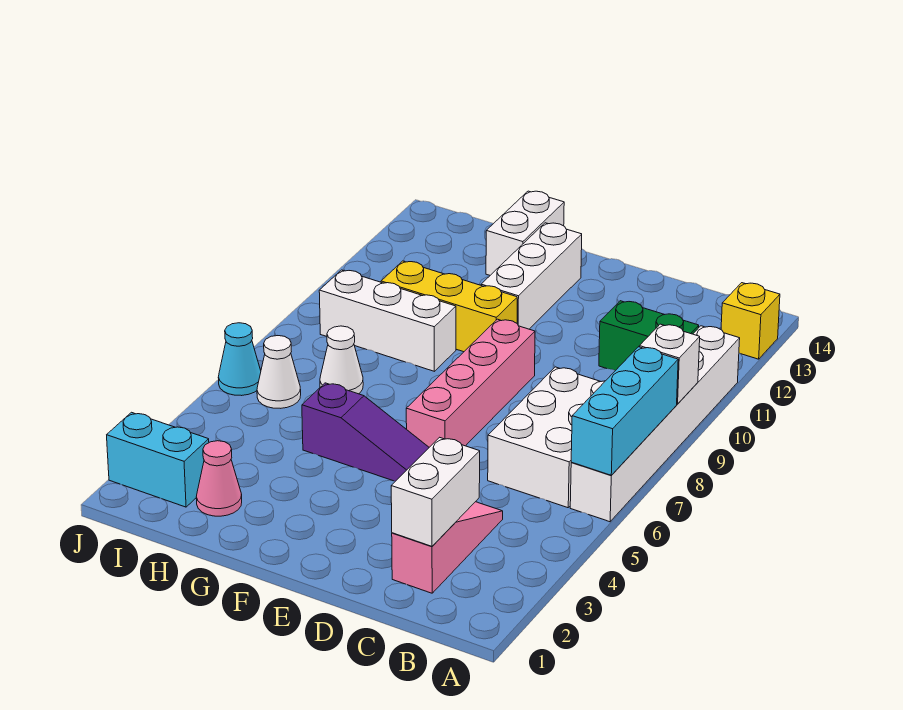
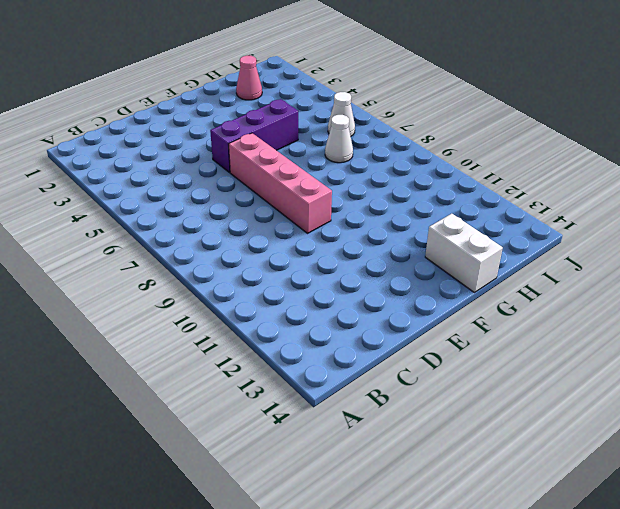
purple brick E5:G5 level 1 -> purple slope E5:G5 level 1 top G
none -> white brick A6:A11 level 1
none -> yellow brick A13 level 1
none -> white brick B6:C8 level 1

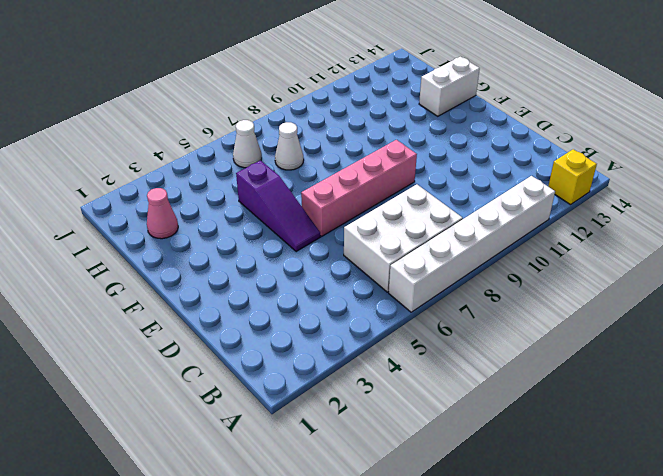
none -> green brick B11:C11 level 1
none -> pink slope C2:C4 level 1 top 2
none -> yellow brick F10:H10 level 1

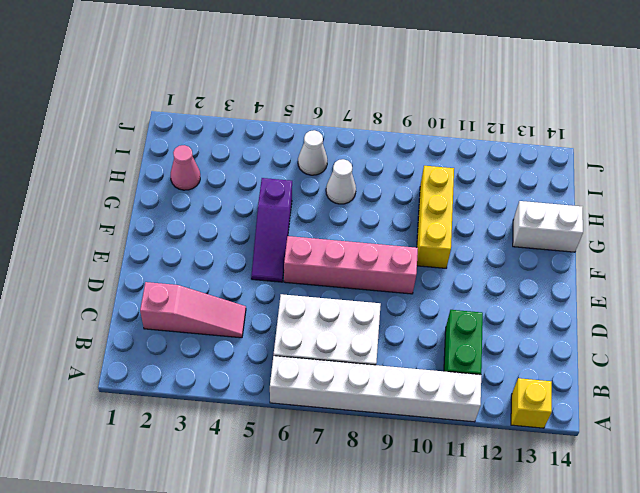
none -> white brick F11:F13 level 1
none -> white brick G9:I9 level 1
none -> cyan brick I2:J2 level 1

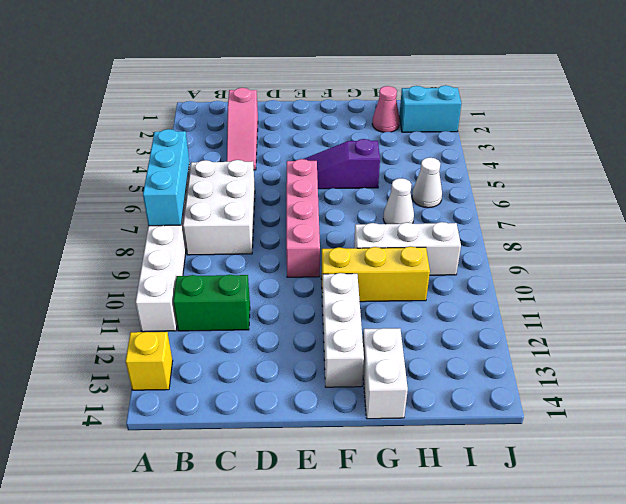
none -> cyan cone J6 level 1
none -> white brick A9 level 2
none -> white brick C2:C3 level 2

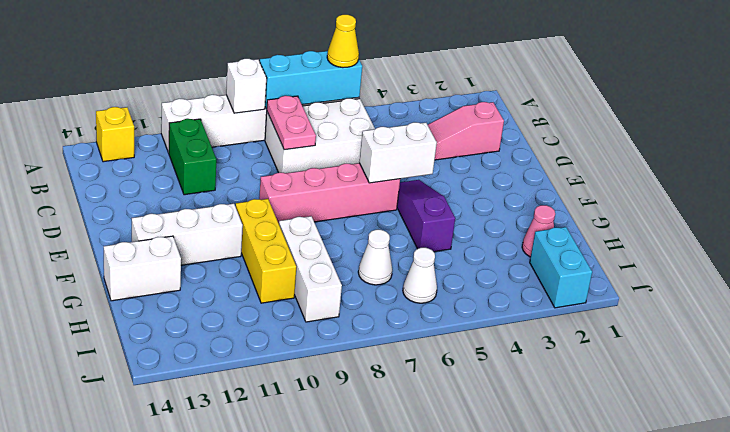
yellow cone A6 level 3 -> none
pink plate B8:C8 level 2 -> none
white brick E5:E6 level 2 -> white brick C2:C3 level 2
none -> cyan cone J6 level 1

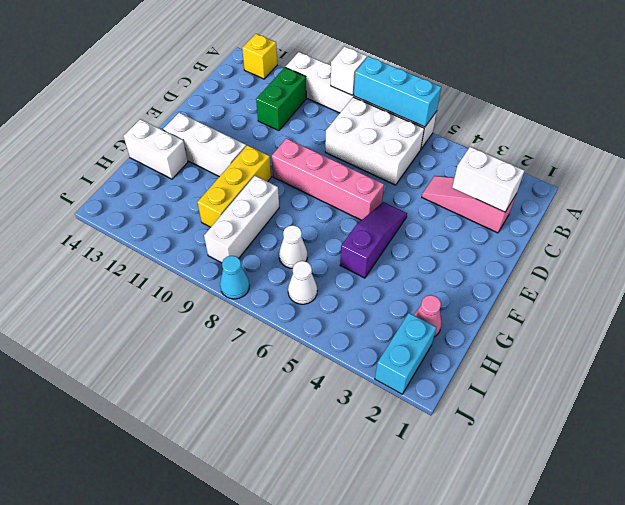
cyan cone J8 level 1 -> cyan cone J6 level 1

